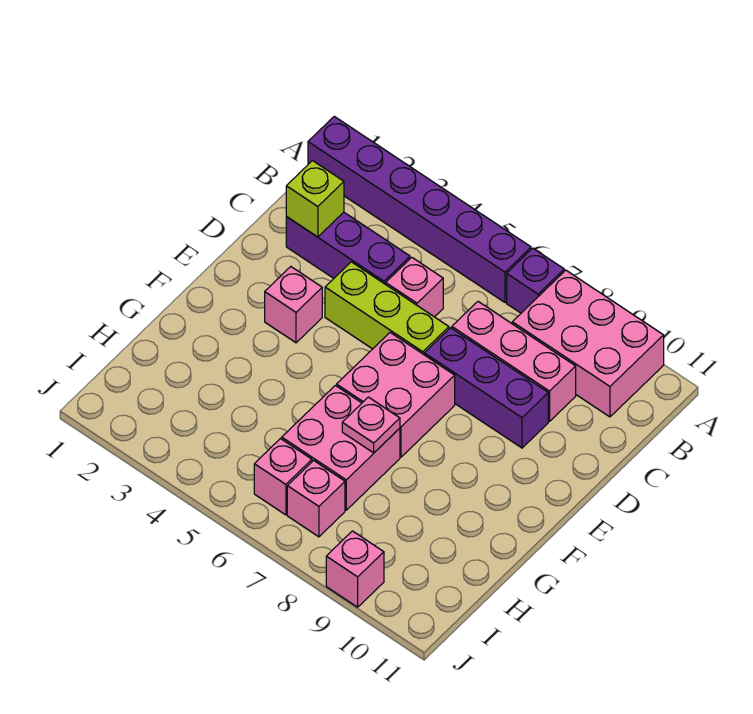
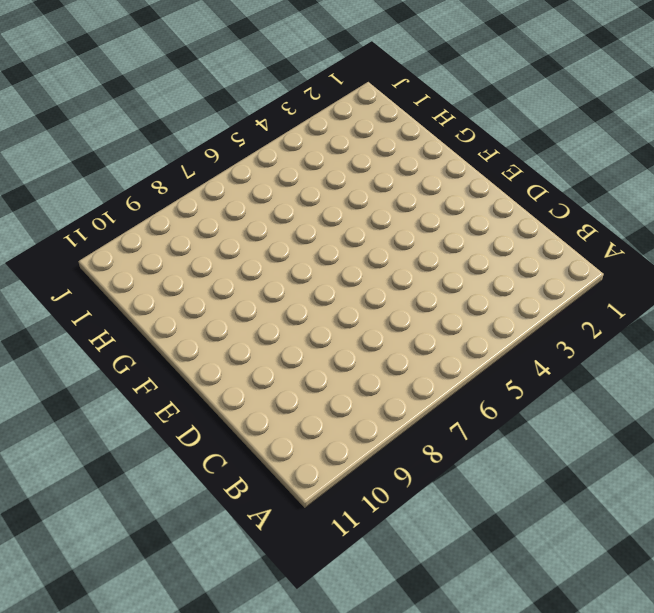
none -> purple brick A1:A6 level 1
none -> purple brick A7 level 1
none -> pink brick A8:B10 level 1

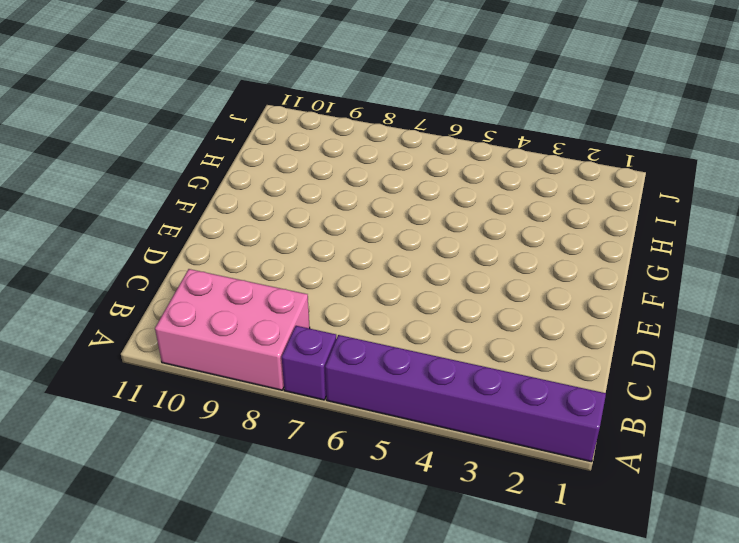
none -> purple brick C2:C4 level 1
none -> pink brick C5 level 1
none -> pink brick C7:C9 level 1

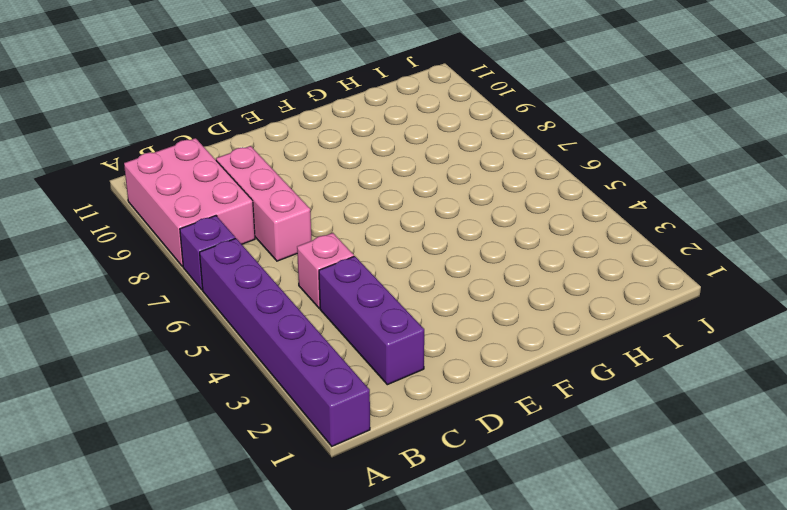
none -> lime brick D4:D6 level 1
none -> purple brick D7:D9 level 1
none -> pink brick E3 level 1

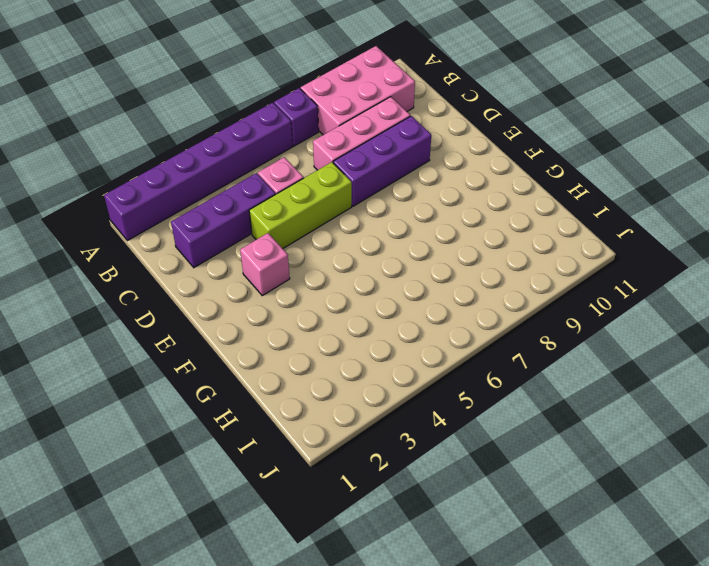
none -> pink brick E6:F7 level 1
none -> pink brick G6:H7 level 1
none -> pink brick I6 level 1

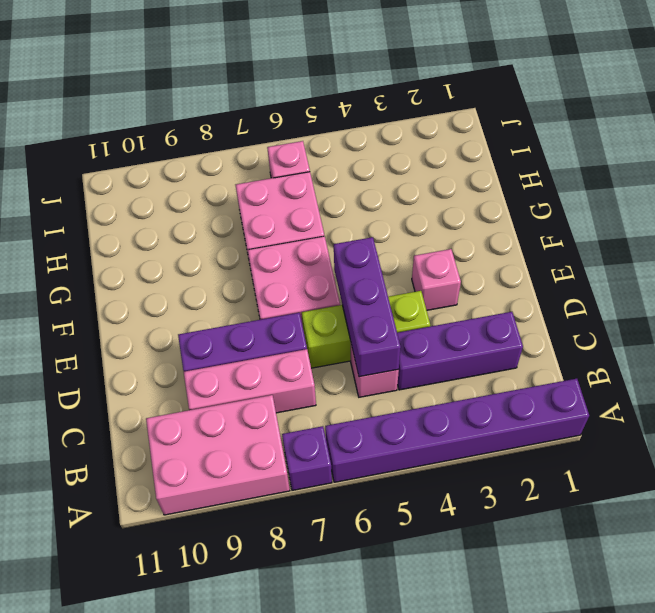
purple brick C5:E5 level 2 -> none
none -> pink brick I7 level 1
none -> pink brick J9 level 1
none -> lime brick C2 level 2

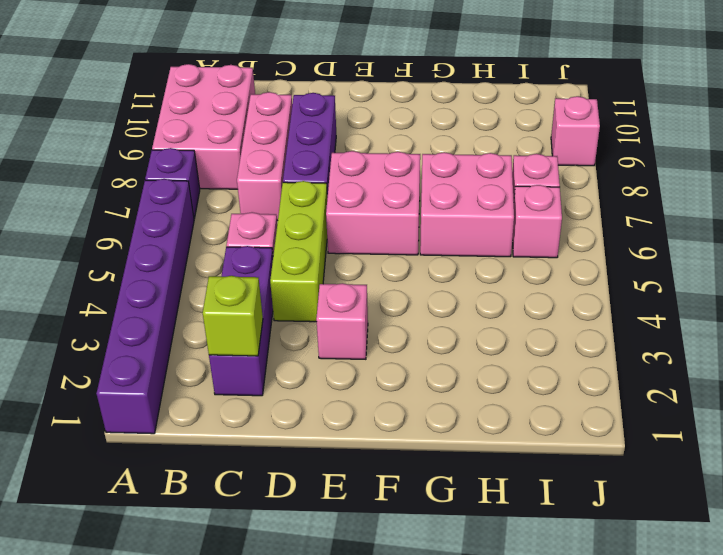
none -> pink plate G7 level 2

